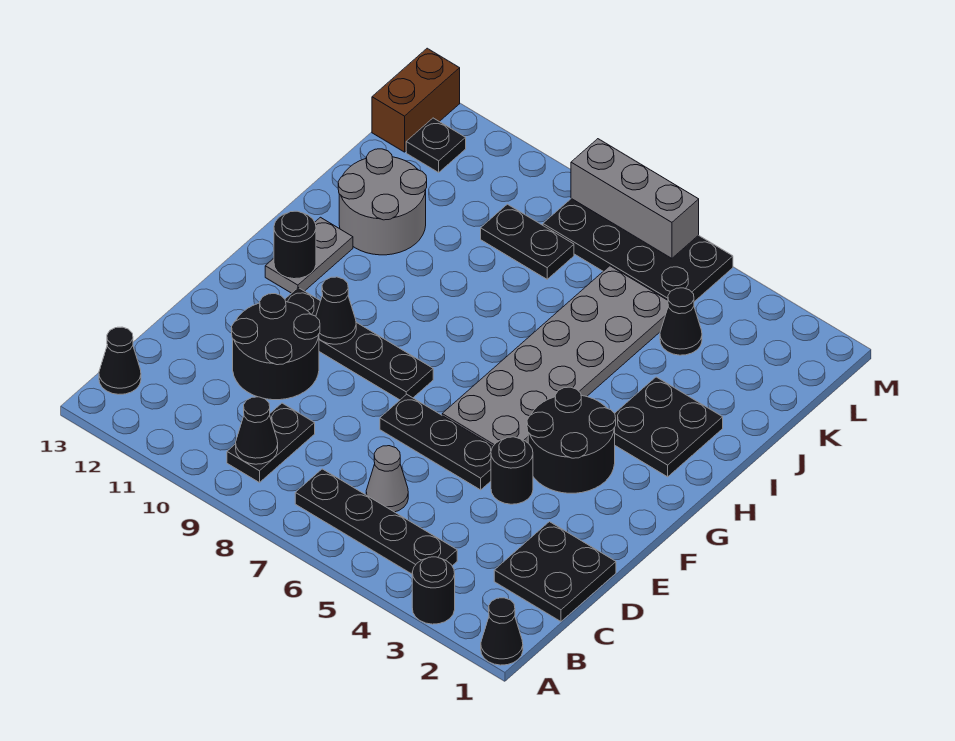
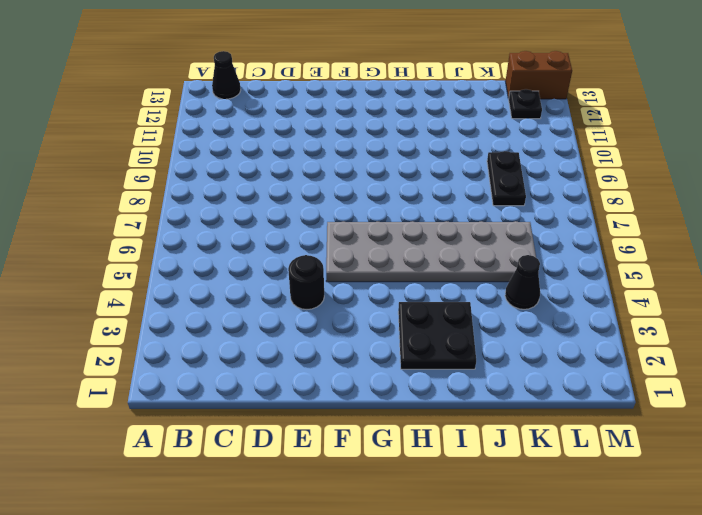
none -> black cone A1 level 1
none -> black round brick A3 level 1
none -> black plate B4:B7 level 1

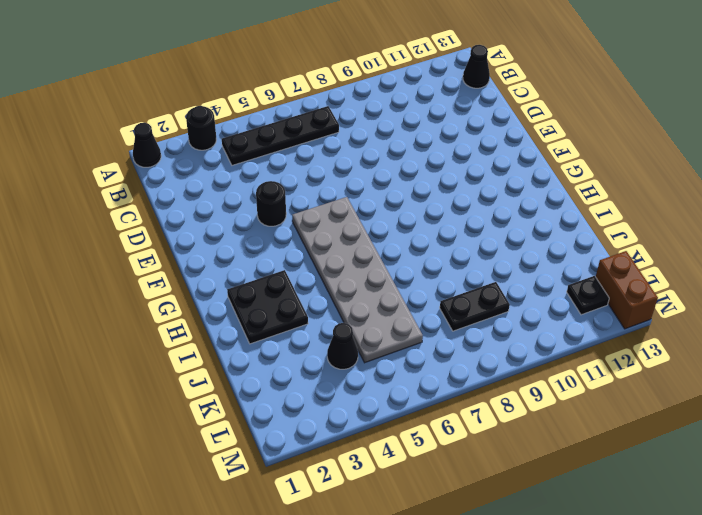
none -> black plate B9:C9 level 1
none -> black plate C1:D2 level 1
none -> grey cone C6 level 1

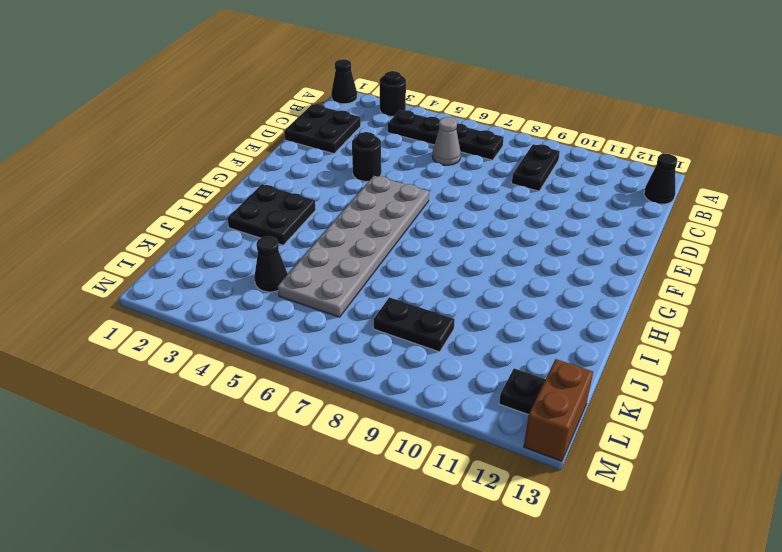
none -> black round brick D10:E11 level 1
none -> black plate E5:E7 level 1
none -> black round brick F3:G4 level 1

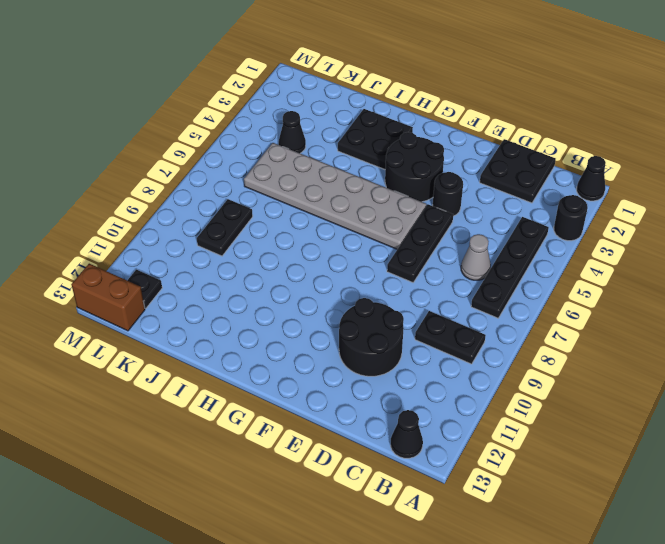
none -> black plate F8:F11 level 1
none -> grey plate G12:H12 level 1
none -> grey round brick I11:J12 level 1

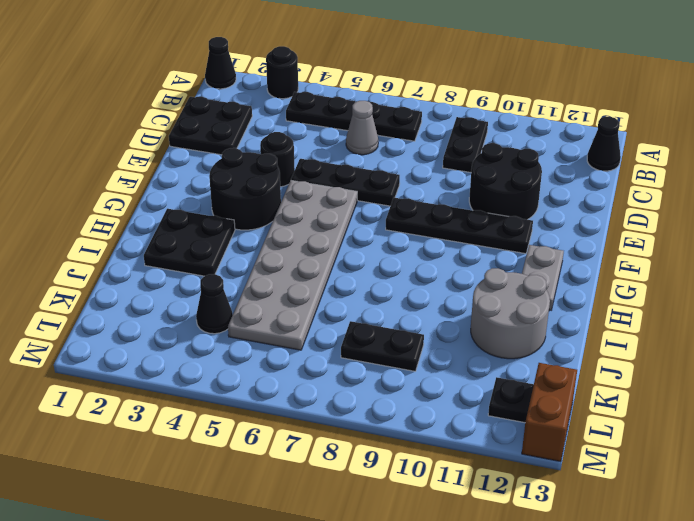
none -> black plate L5:M8 level 1
none -> black cone B9 level 2
none -> black cone F10 level 2

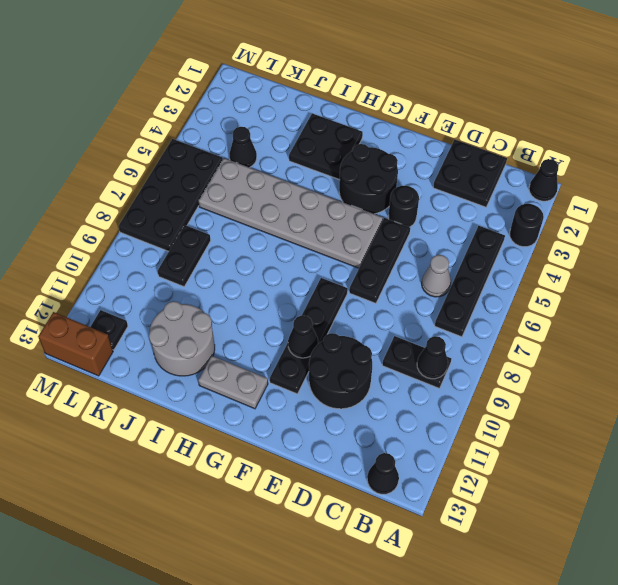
none -> black round brick G12 level 2
none -> grey brick M6:M8 level 2

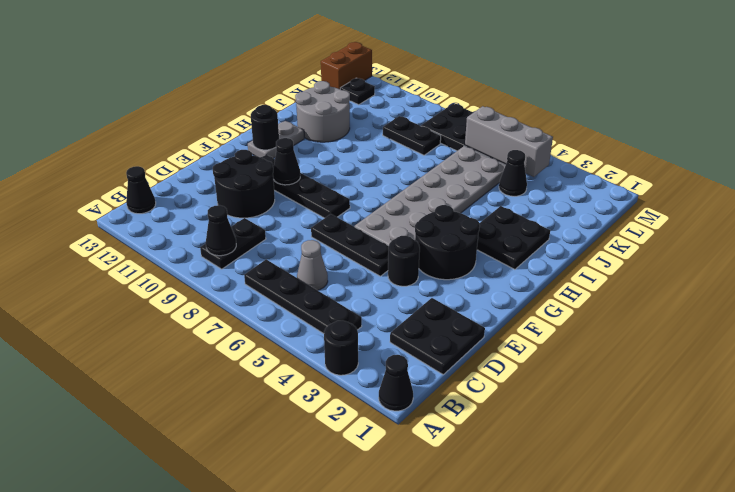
grey brick L4:L6 level 2 -> grey brick M6:M8 level 2

